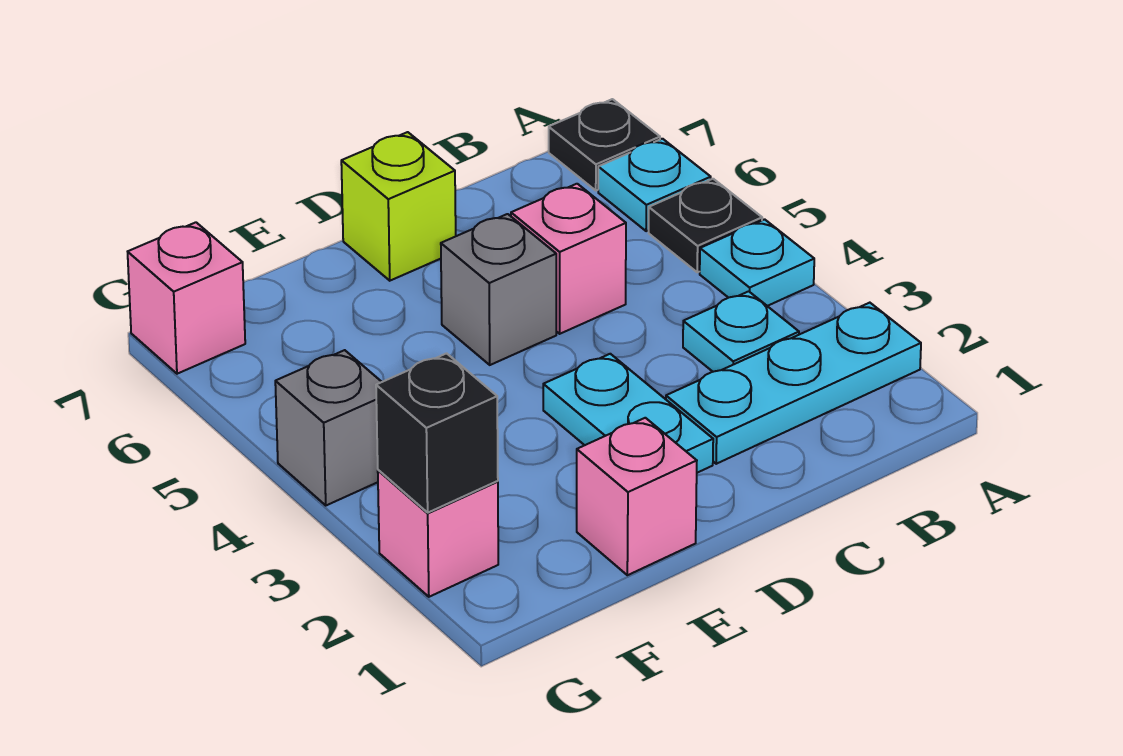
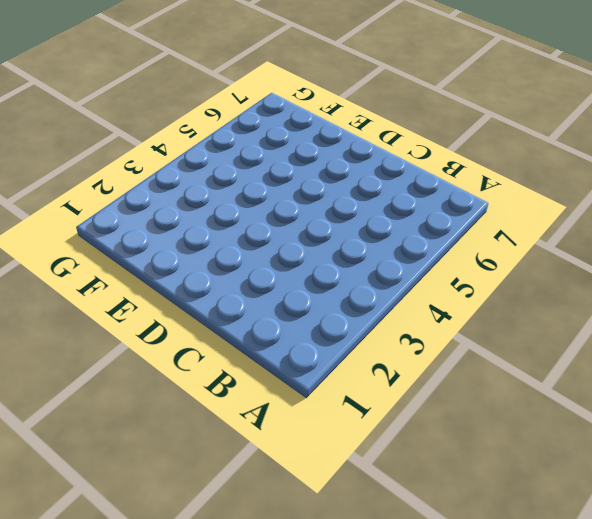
none -> cyan plate A2:C2 level 1
none -> cyan plate A4 level 1
none -> black plate A5 level 1

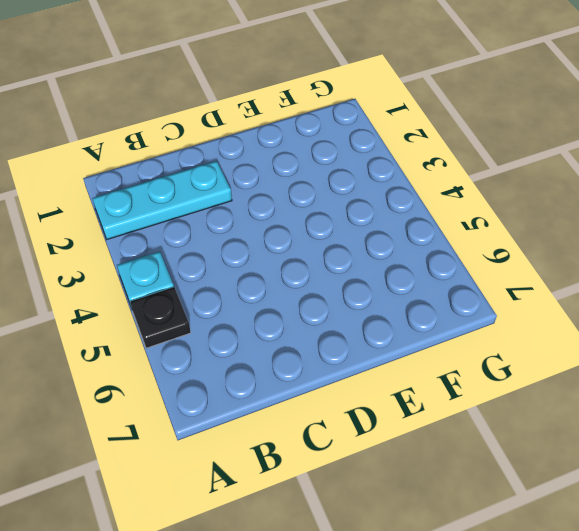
none -> cyan plate A6 level 1
none -> black plate A7 level 1
none -> cyan plate B3 level 1

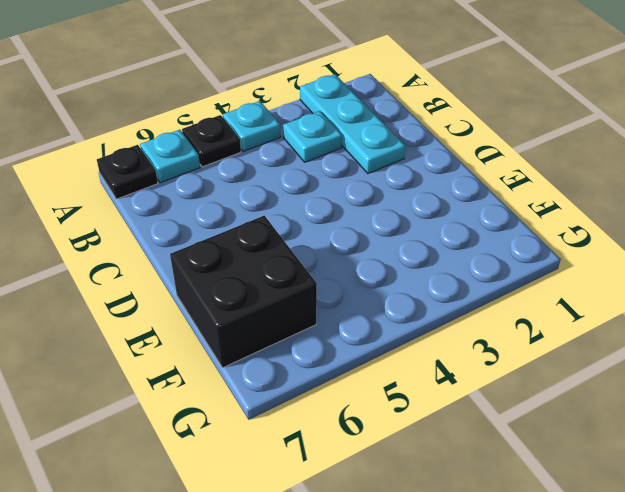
black brick E6:F7 level 1 -> none
none -> pink brick C5 level 1
none -> cyan plate D2:D3 level 1
none -> grey brick D5 level 1

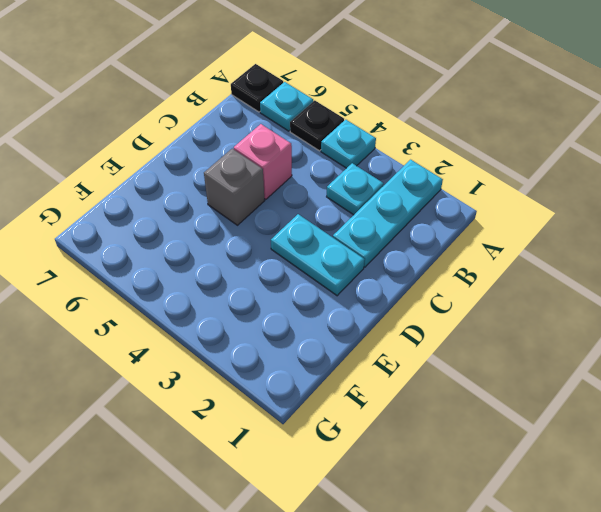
none -> lime brick D7 level 1
none -> pink brick E1 level 1
none -> pink brick G2 level 1

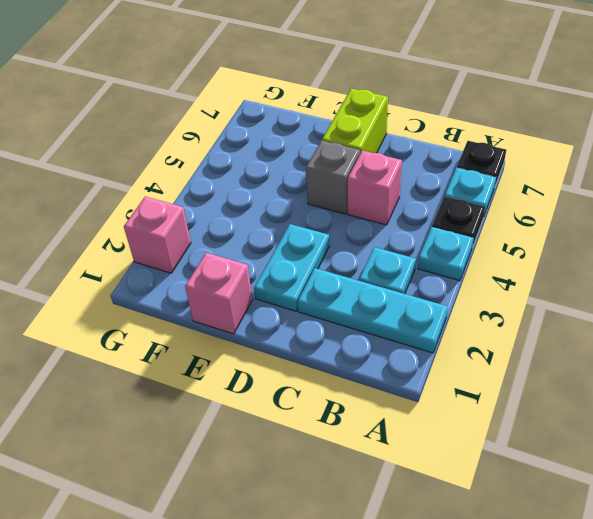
lime brick D6:D7 level 1 -> lime brick D7 level 1
none -> grey brick G4 level 1
none -> pink brick G7 level 1
none -> black brick G2 level 2

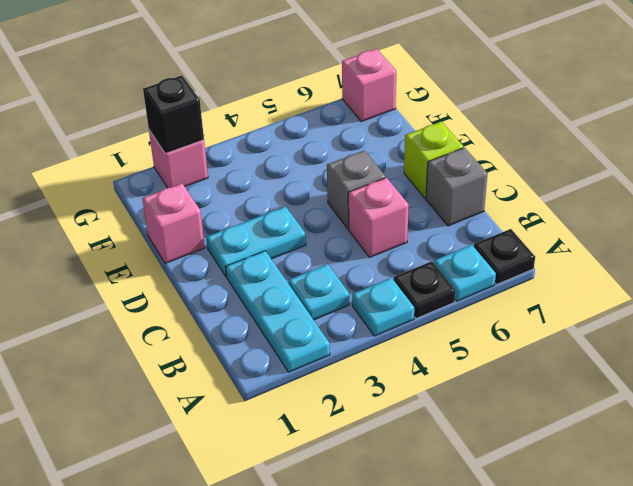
grey brick C7 level 1 -> grey brick G4 level 1

